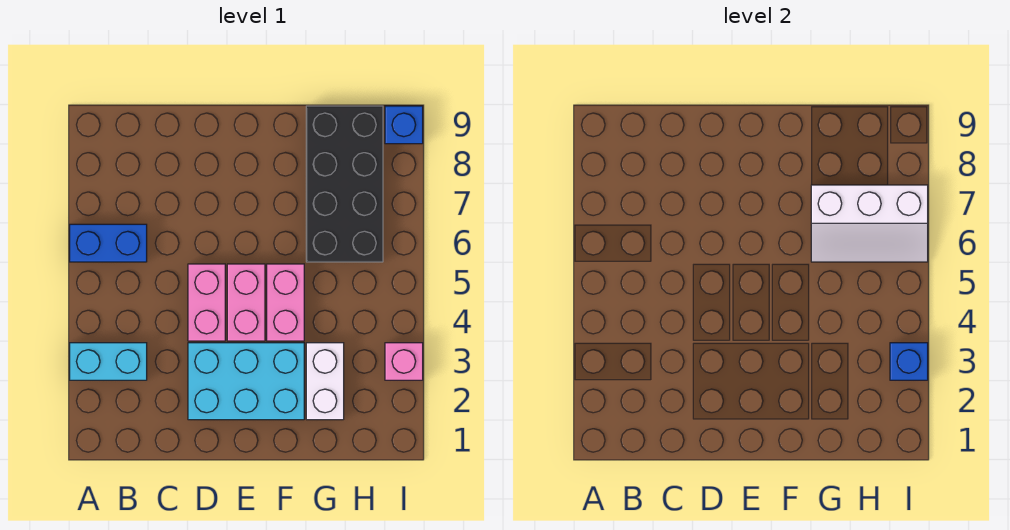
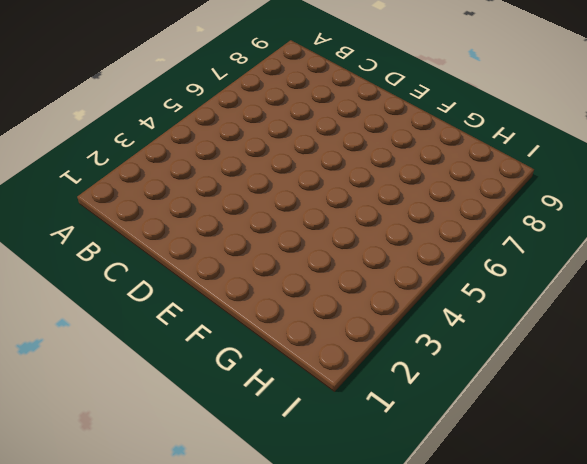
none -> cyan brick A3:B3 level 1
none -> blue brick A6:B6 level 1
none -> cyan brick D2:F3 level 1

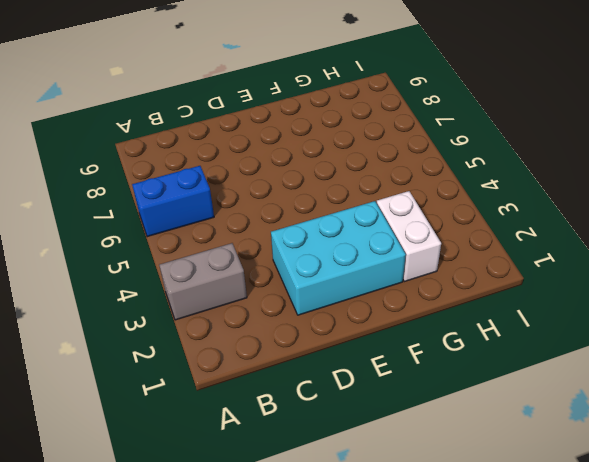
grey brick A3:B3 level 1 -> cyan brick A3:B3 level 1
none -> pink brick D4:D5 level 1
none -> pink brick E4:E5 level 1
none -> pink brick F4:F5 level 1

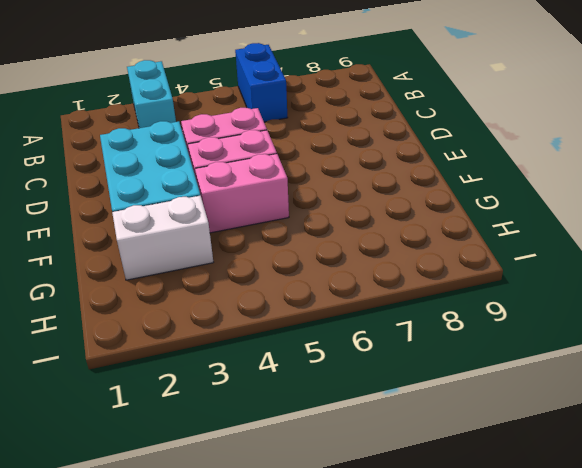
none -> black brick G6:H9 level 1
none -> pink brick I3 level 1
none -> blue brick I9 level 1

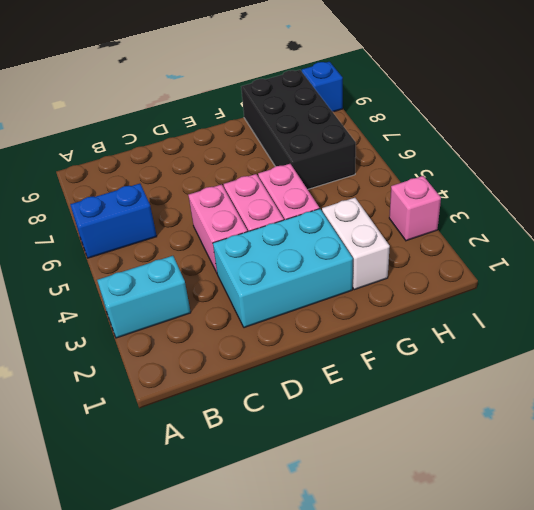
none -> white slope G6:I7 level 2 top 7
none -> blue brick I3 level 2

